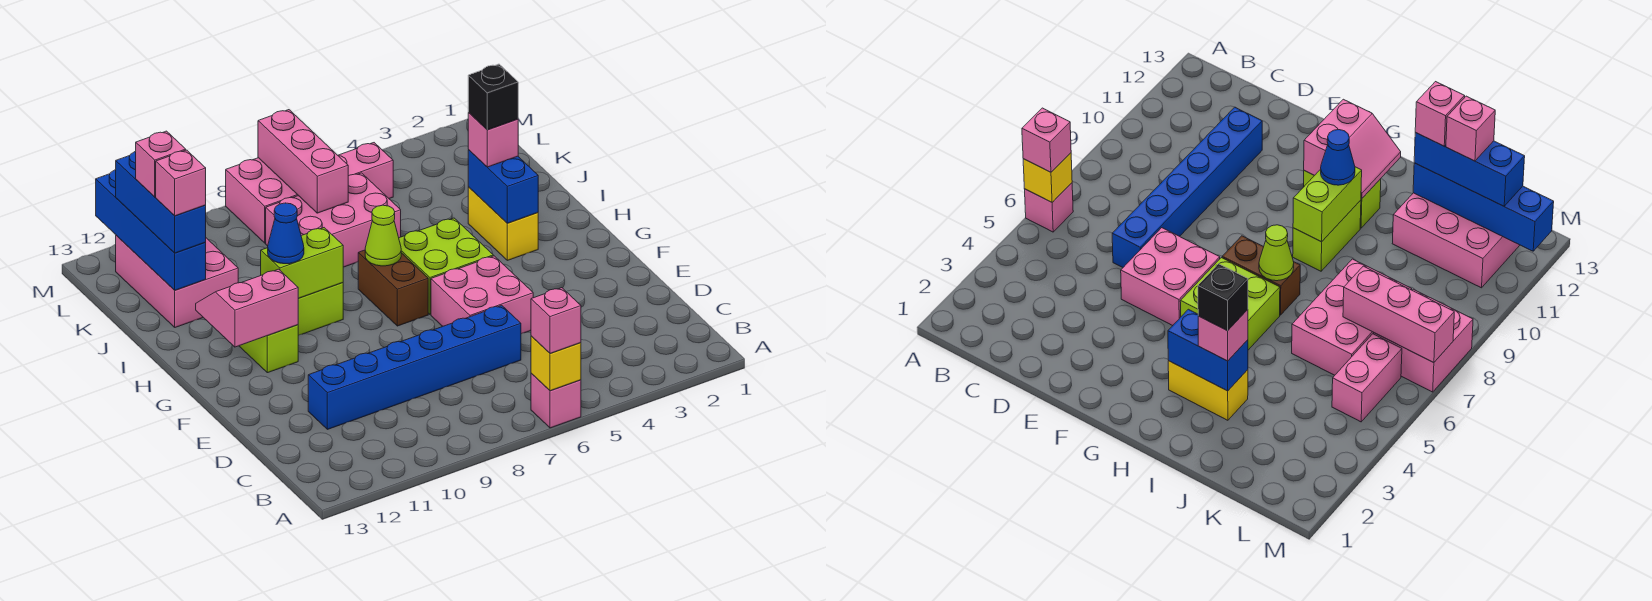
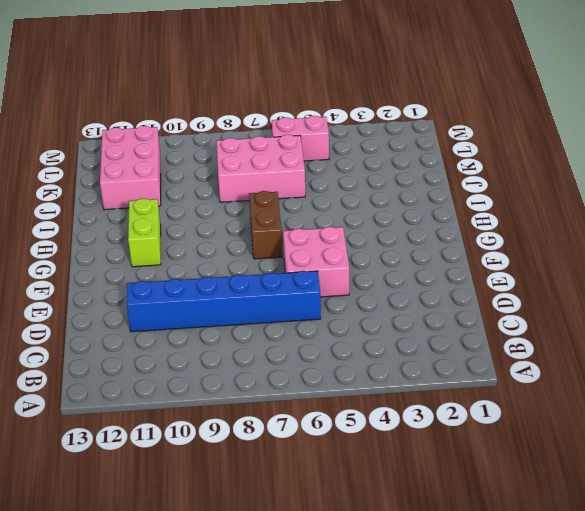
none -> pink brick A6 level 1
none -> lime brick G5:H6 level 1
none -> yellow brick H3:I3 level 1

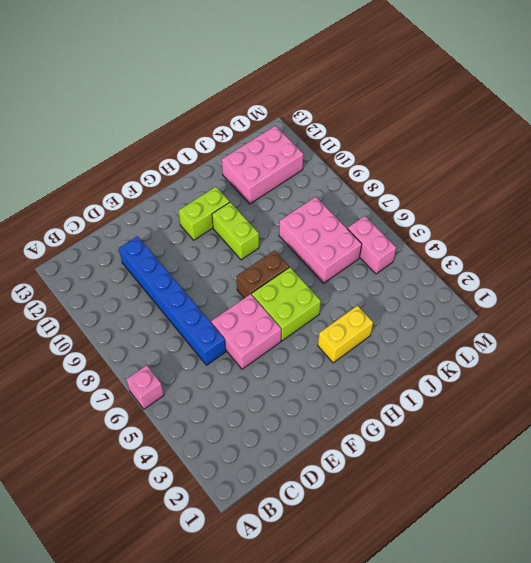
none -> pink brick L7:M8 level 1
none -> yellow brick A6 level 2
none -> pink slope G11:H12 level 2 top G

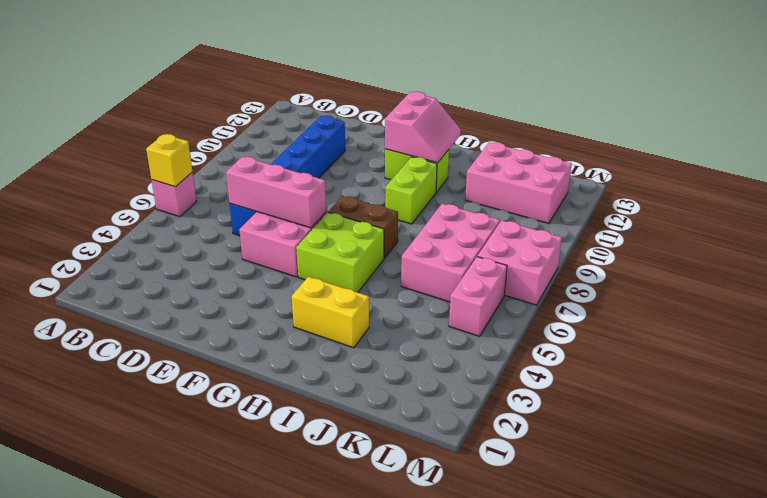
pink brick D6:F6 level 2 -> pink brick K7:M7 level 2
none -> blue brick H3:I3 level 2
none -> lime cone H7 level 2
none -> lime brick H9:H10 level 2

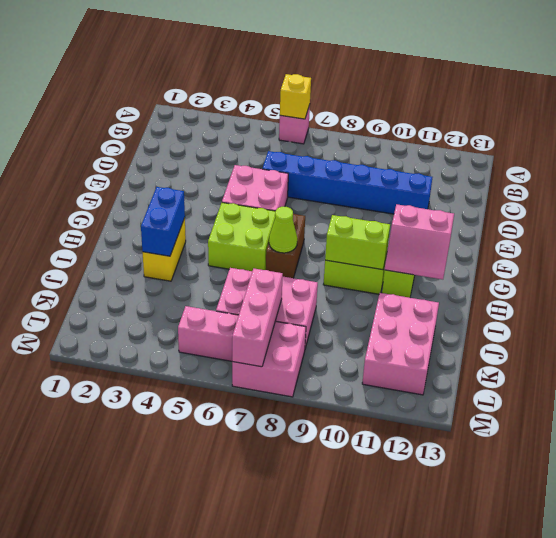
none -> blue brick J12:M12 level 2
none -> pink brick A6 level 3
none -> blue cone H10 level 3

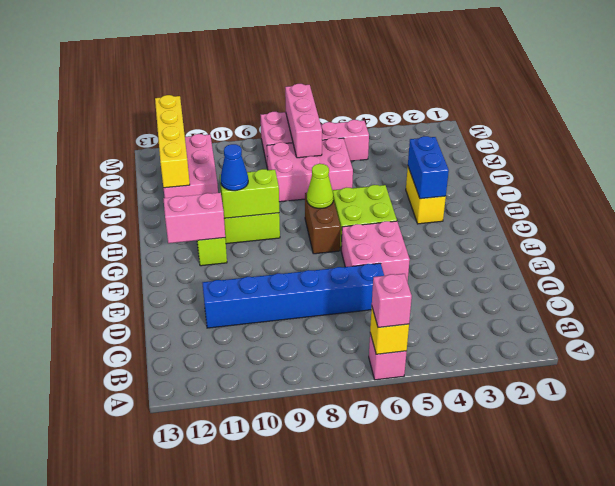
yellow brick J12:M12 level 2 -> blue brick J12:M12 level 2
none -> pink brick I3 level 3
none -> blue brick J12:L12 level 3
none -> black brick I3 level 4

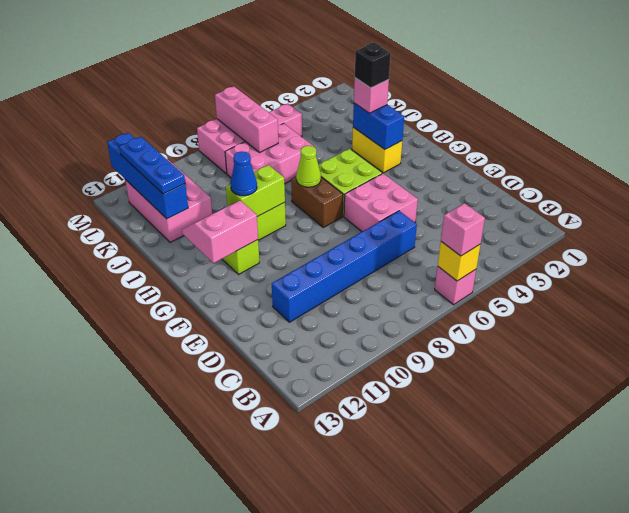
blue plate J12:L12 level 3 -> blue brick J12:L12 level 3
none -> pink brick J12 level 4
none -> pink brick K12 level 4

